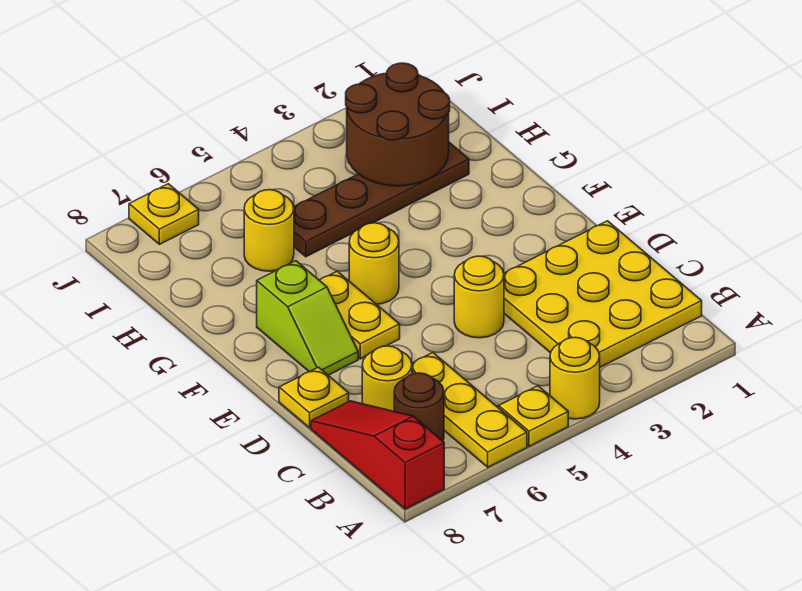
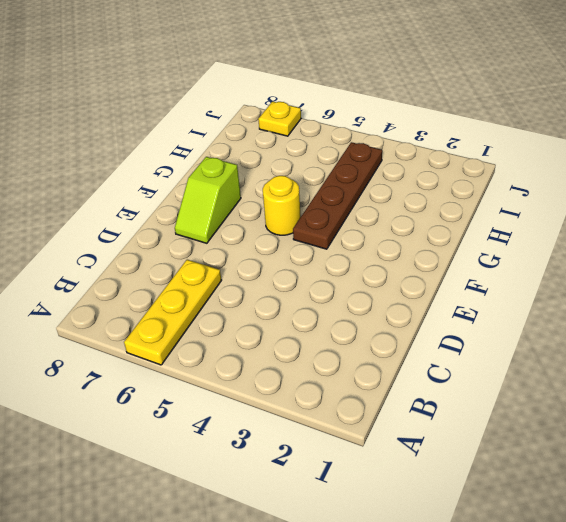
brown plate F4:I4 level 1 -> brown plate H2:H5 level 1
none -> yellow round brick A4 level 1
none -> yellow plate A5 level 1
none -> red slope A8:C8 level 1 top A

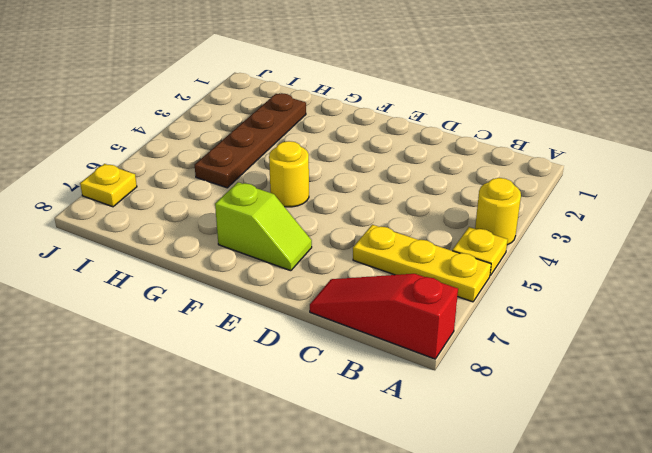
none -> yellow plate B1:D3 level 1
none -> brown round brick B7 level 1
none -> yellow round brick C7 level 1

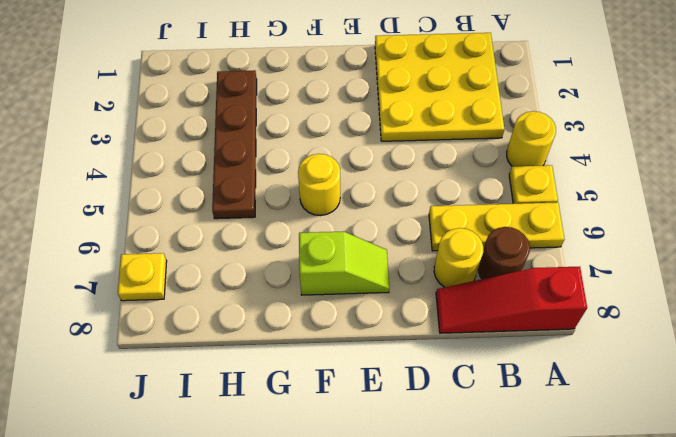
none -> yellow round brick D4 level 1
none -> yellow plate D8 level 1
none -> yellow plate E6:F6 level 1

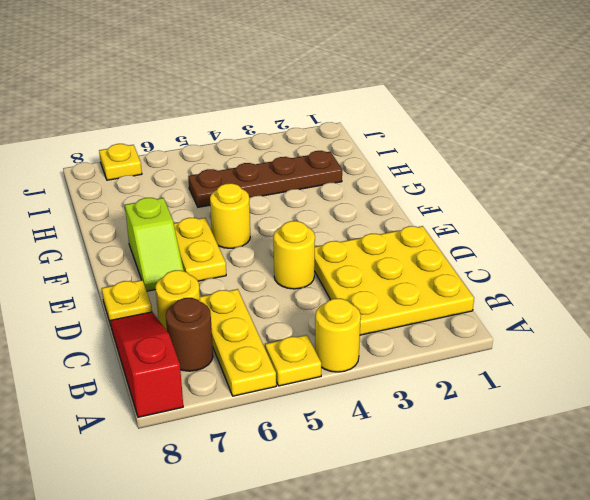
none -> yellow round brick H6 level 1
none -> brown round brick H2:I3 level 2

